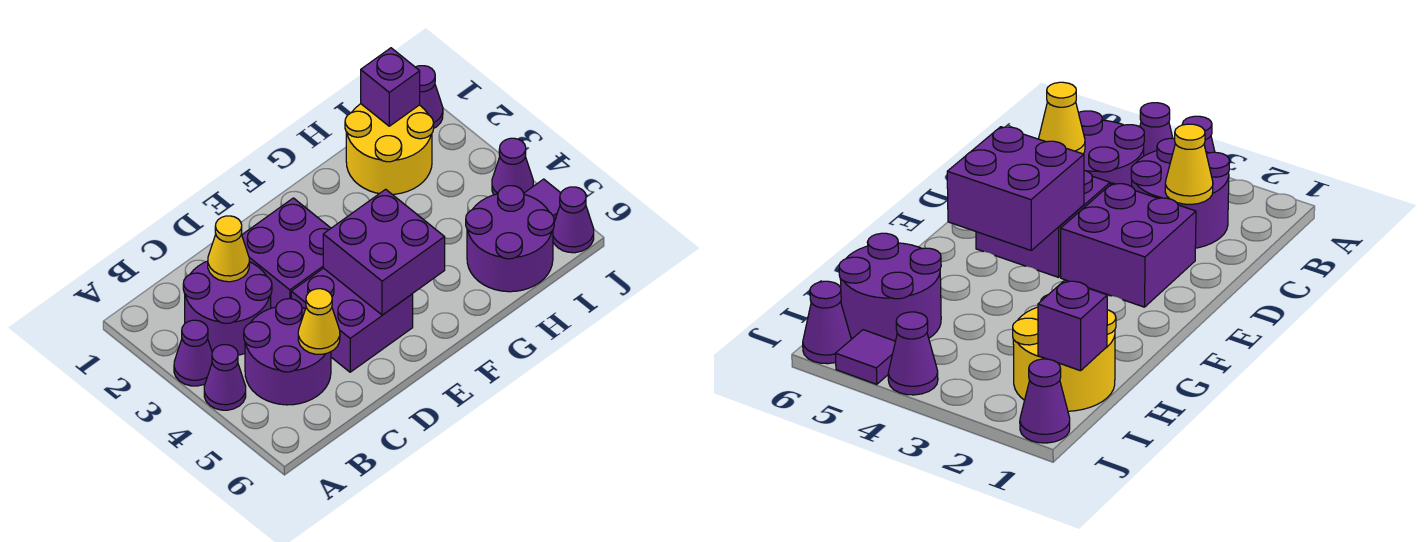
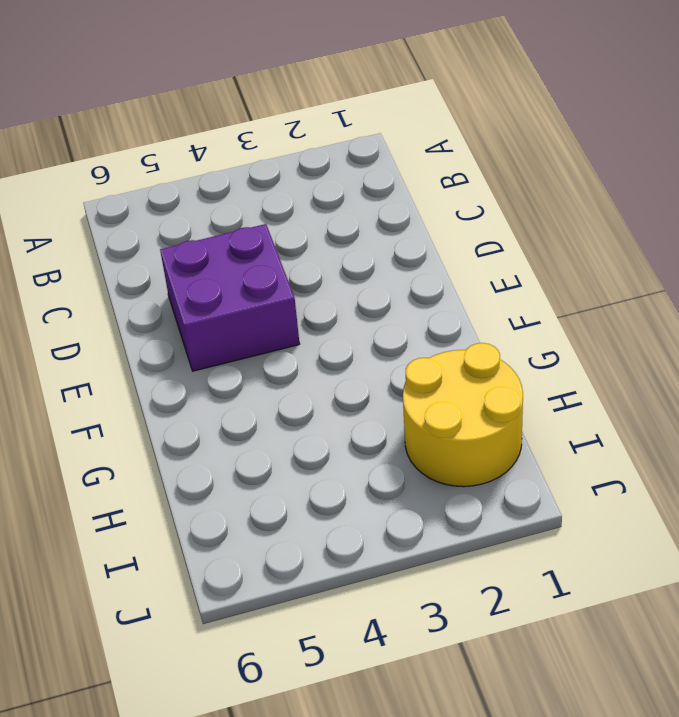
none -> purple cone A3 level 1
none -> purple cone A4 level 1
none -> purple round brick B2:C3 level 1

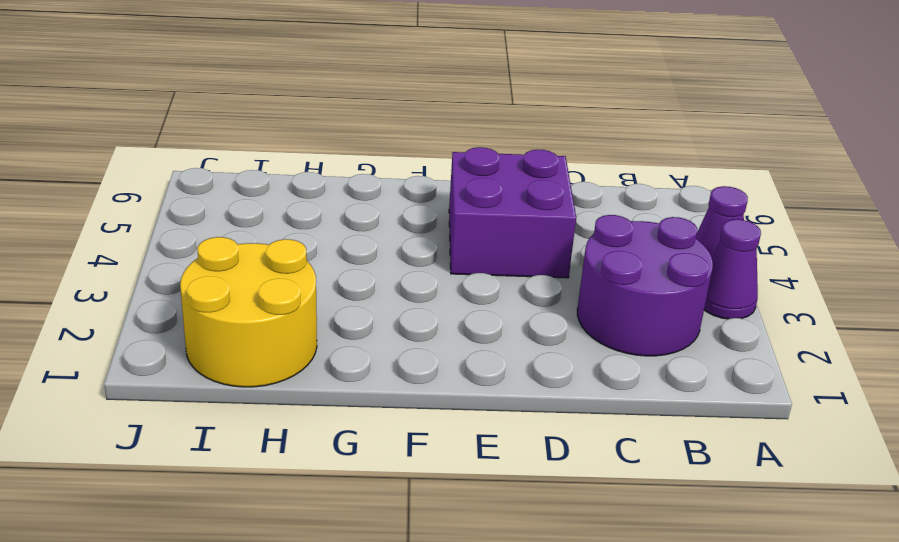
none -> purple round brick B4:C5 level 1
none -> purple brick D2:E3 level 1
none -> purple round brick H5:I6 level 1

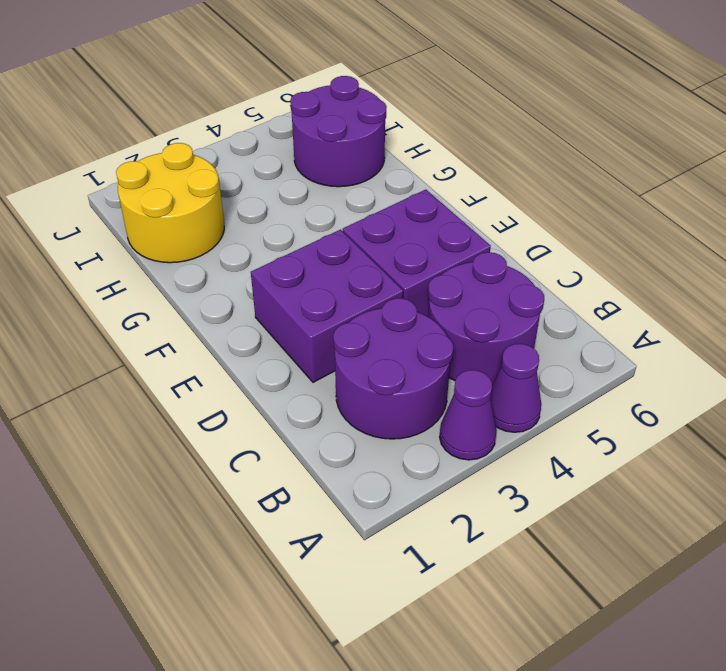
none -> purple cone J1 level 1
none -> purple cone J4 level 1
none -> purple tile J5 level 1

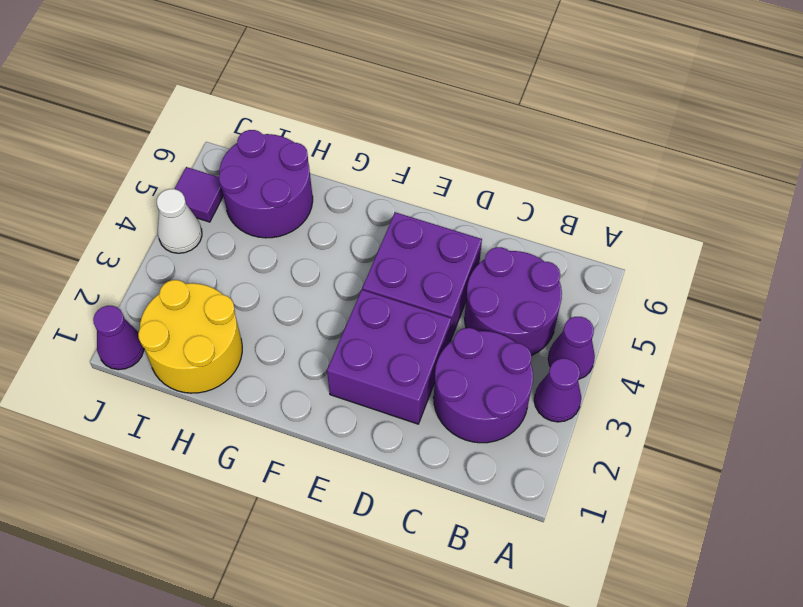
white cone J4 level 1 -> purple cone J4 level 1
none -> purple cone J6 level 1
none -> yellow cone C2 level 2
none -> yellow cone C5 level 2

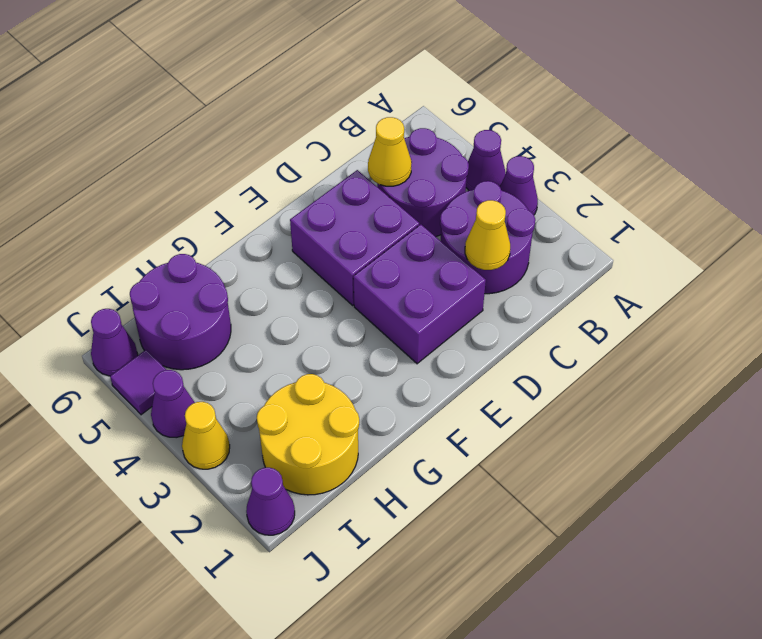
yellow cone J3 level 1 -> none
none -> purple brick E4:F5 level 2
none -> purple brick I1 level 2

